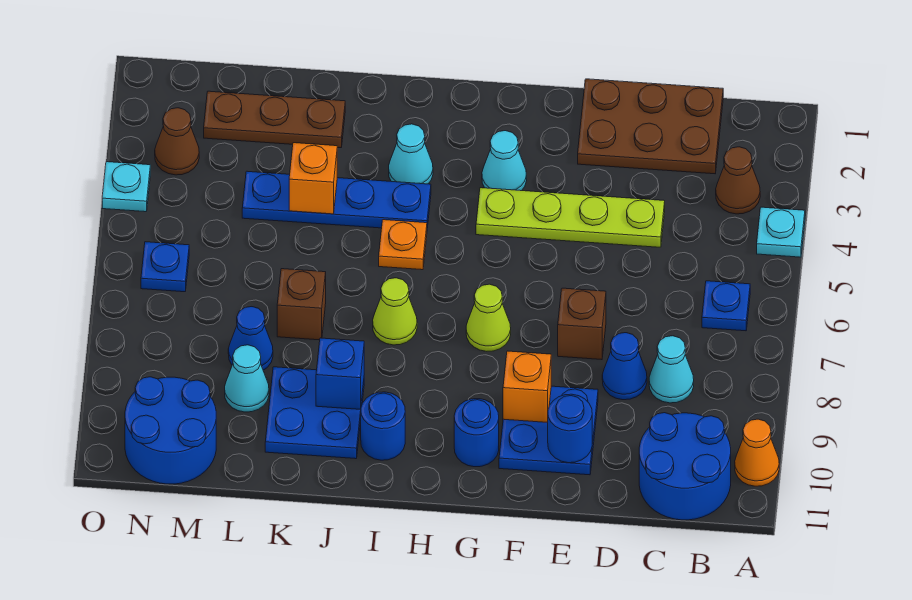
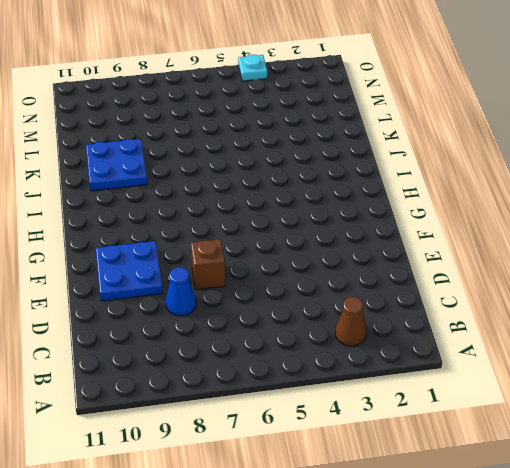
none -> cyan plate A4 level 1
none -> orange cone A10 level 1
none -> blue plate B6 level 1
none -> blue round brick B10:C11 level 1

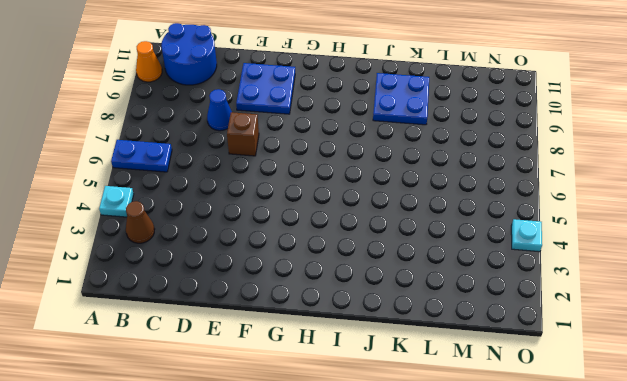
blue plate A6:B6 level 1 -> blue plate B6 level 1
none -> brown plate C1:E2 level 1
none -> cyan cone C8 level 1
none -> lime plate D4:G4 level 1
none -> cyan cone G3 level 1

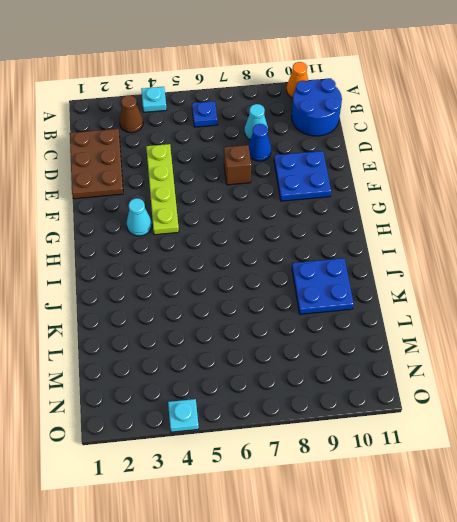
none -> lime cone G7 level 1
none -> blue round brick G10 level 1
none -> cyan cone I3 level 1
none -> blue plate I4:L4 level 1

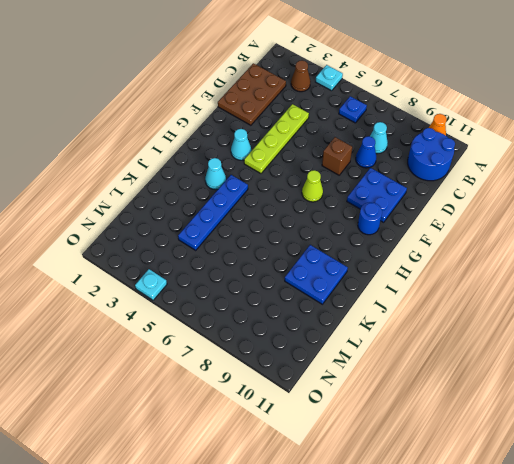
none -> orange plate I5 level 1
none -> lime cone I7 level 1
none -> blue round brick I10 level 1
none -> brown plate K2:M2 level 1

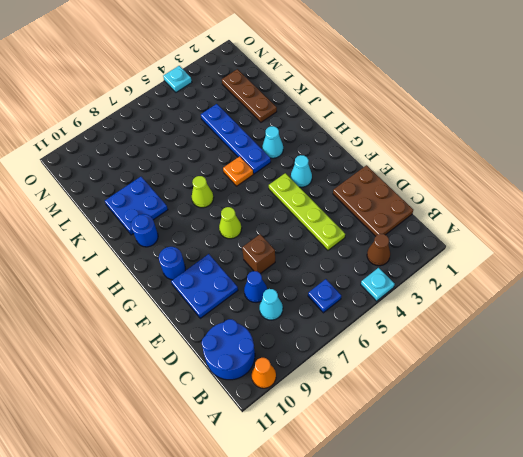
none -> brown brick K7 level 1
none -> blue cone L8 level 1
none -> cyan cone L9 level 1
none -> blue round brick M10:N11 level 1

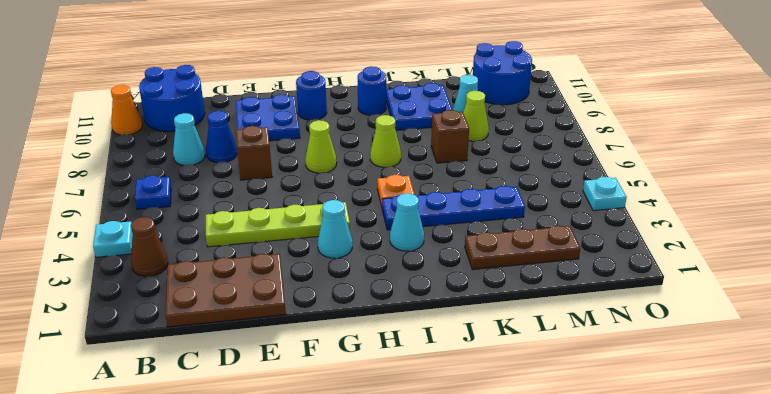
lime cone L8 level 1 -> blue cone L8 level 1
none -> brown cone N3 level 1
none -> blue plate N6 level 1
none -> blue round brick E10 level 2
none -> orange brick F9 level 2

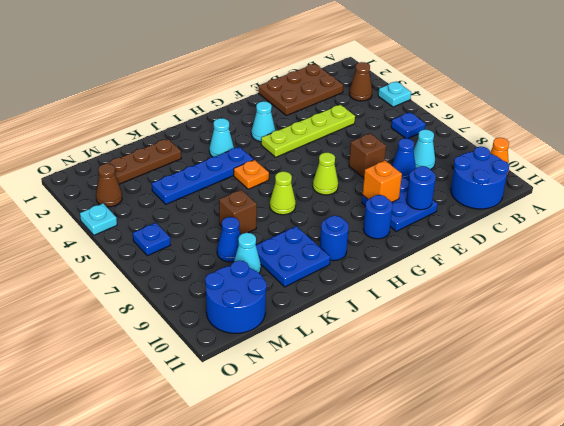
none -> blue brick J9 level 2
none -> orange brick K4 level 2

